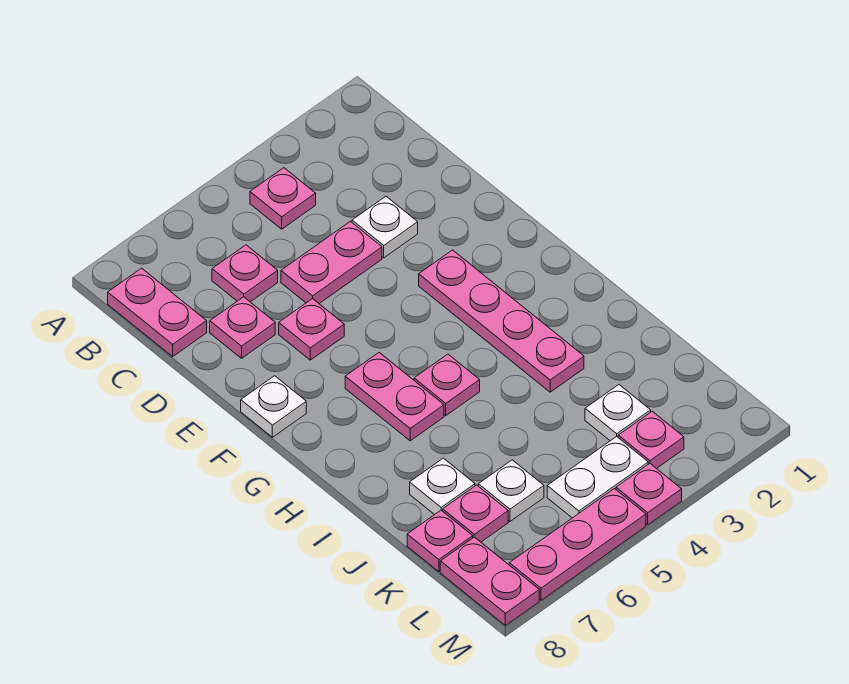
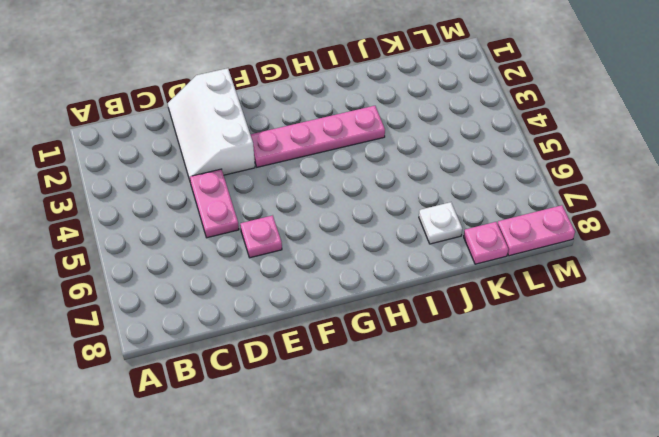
white slope D1:E3 level 1 top E -> white plate D3 level 1
none -> pink plate B4 level 1
none -> pink plate B8:C8 level 1
none -> pink plate C6 level 1

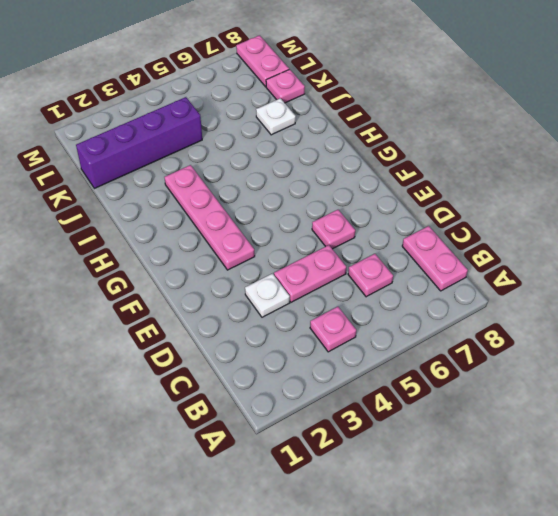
purple brick K1:K4 level 1 -> white plate K3 level 1
none -> pink plate D7 level 1
none -> white plate F8 level 1
none -> pink plate G6:H6 level 1

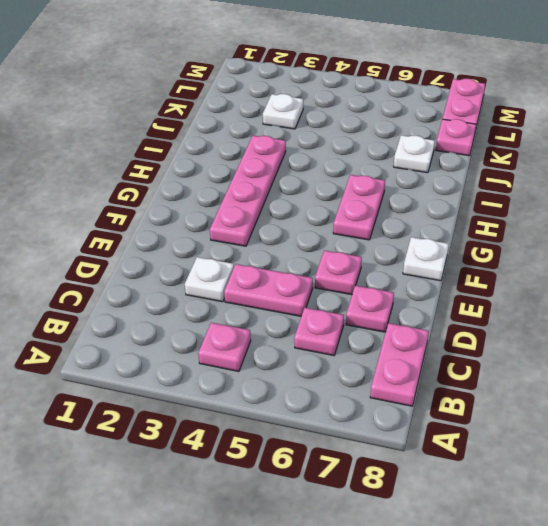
none -> pink plate H5 level 1
none -> white plate K6 level 1
none -> pink plate K7 level 1

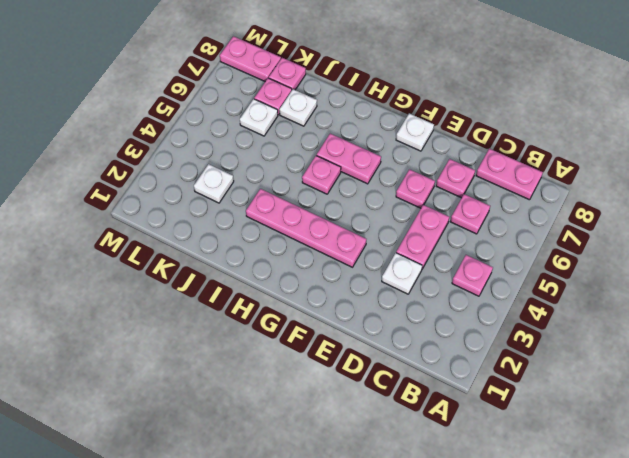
none -> pink plate L3 level 1
none -> white plate L4:L5 level 1
none -> pink plate M4 level 1

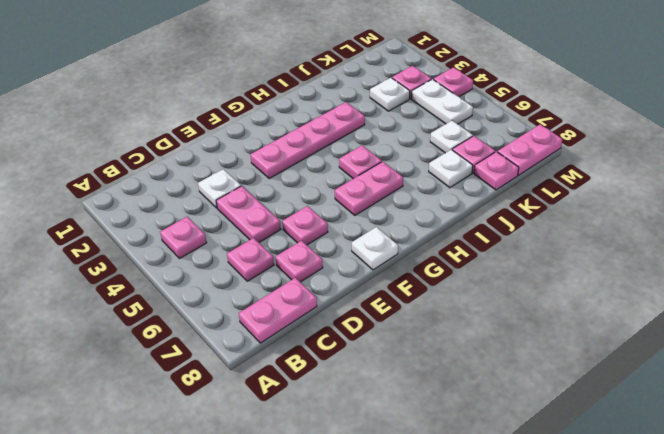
none -> pink plate M5:M7 level 1

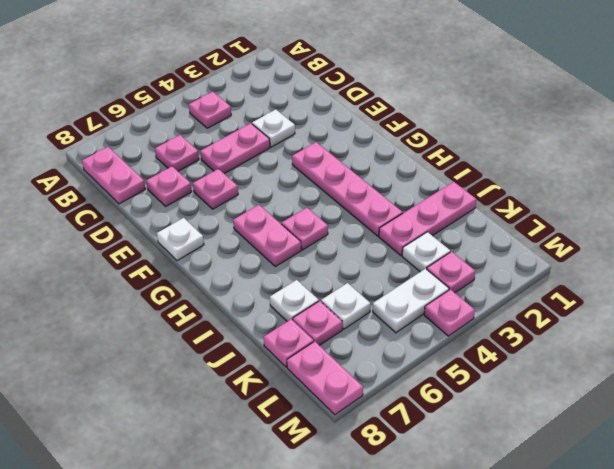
pink plate J1:J3 level 1 -> pink plate M5:M7 level 1

